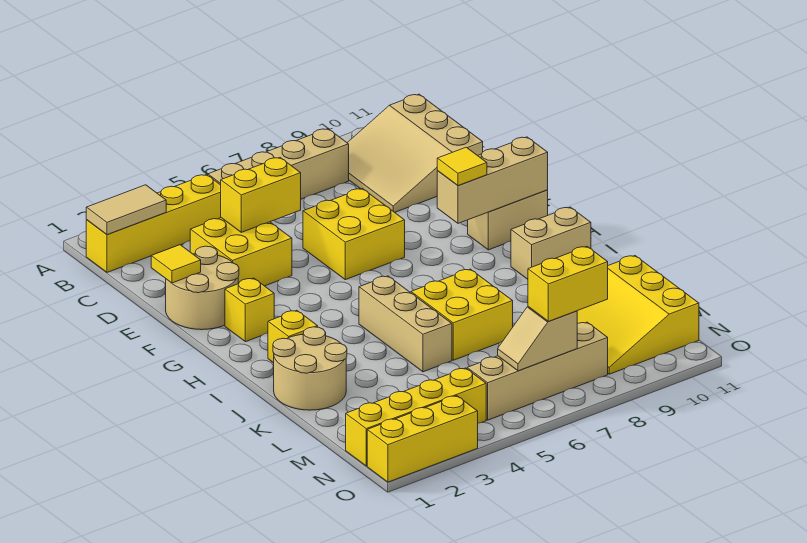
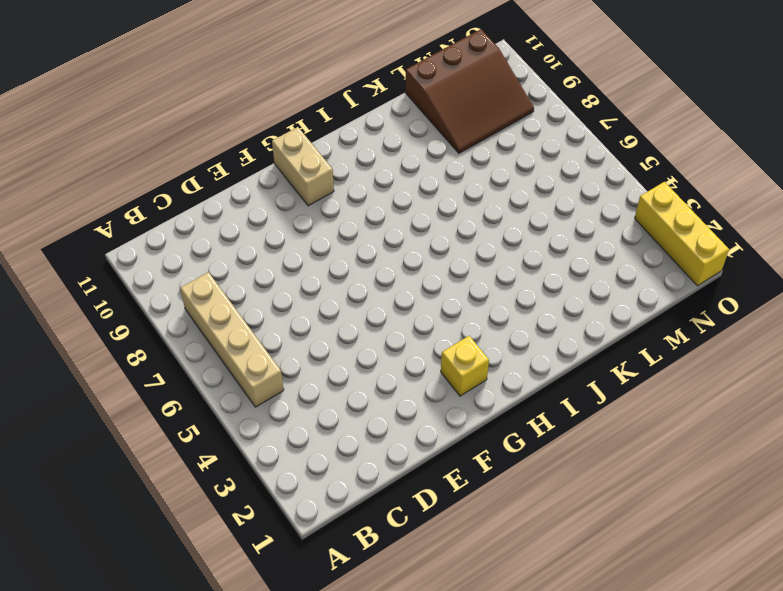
brown slope L9:N11 level 1 top 11 -> yellow slope L9:N11 level 1 top 11
none -> yellow brick B1:B4 level 1
none -> tan slope B9:D11 level 1 top 11
none -> yellow brick D3:E4 level 1

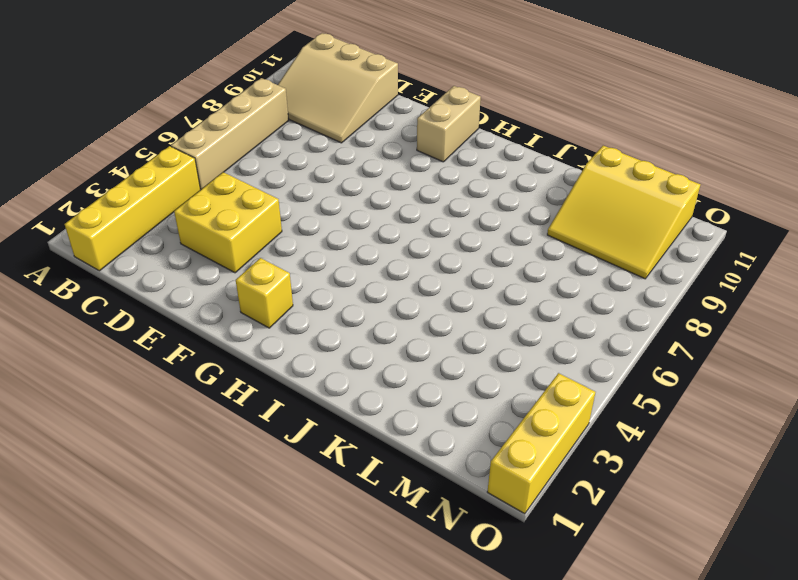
none -> tan round brick E1:F2 level 1
none -> yellow brick E6:F7 level 1
none -> yellow brick I2 level 1

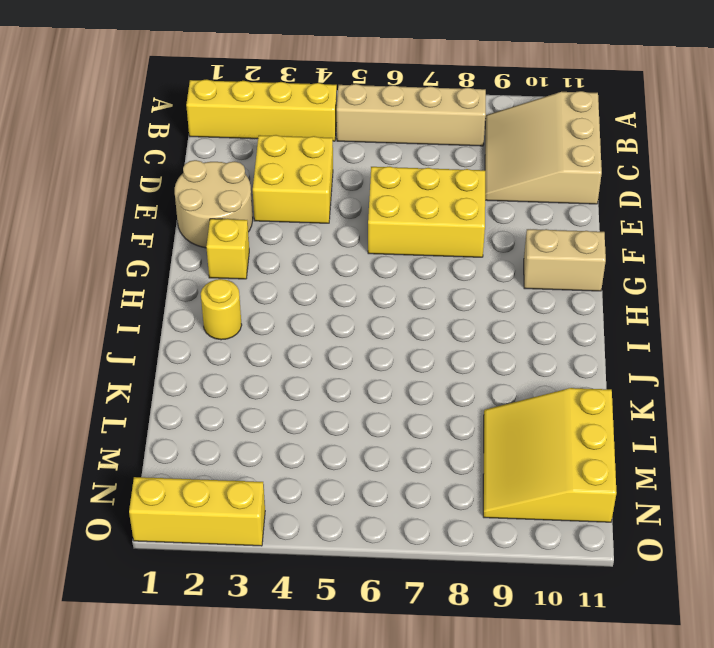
yellow brick E6:F8 level 1 -> yellow brick E6:F7 level 1
yellow round brick I2 level 1 -> yellow brick I2 level 1
none -> tan brick I5:K5 level 1
none -> tan brick I10:I11 level 1
none -> tan round brick J1:K2 level 1

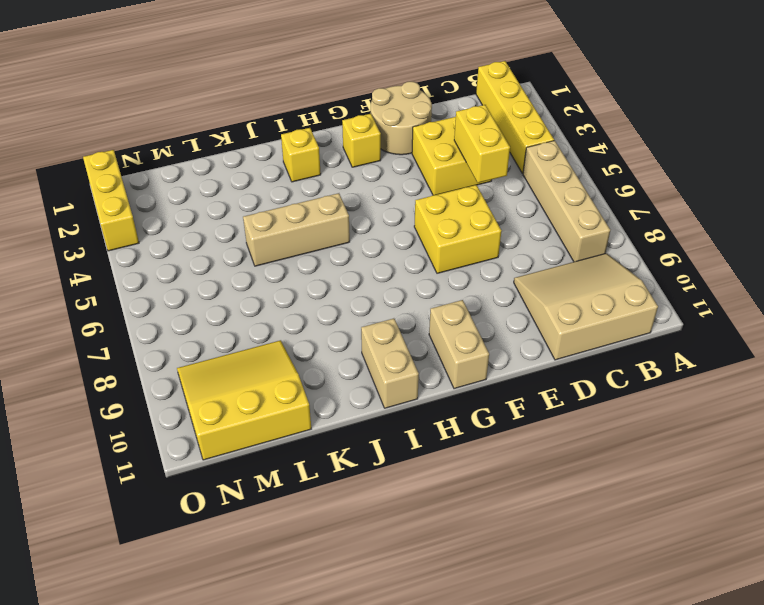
none -> tan round brick J1:K2 level 1
none -> yellow brick J6:K7 level 1
none -> yellow brick N1:N4 level 1

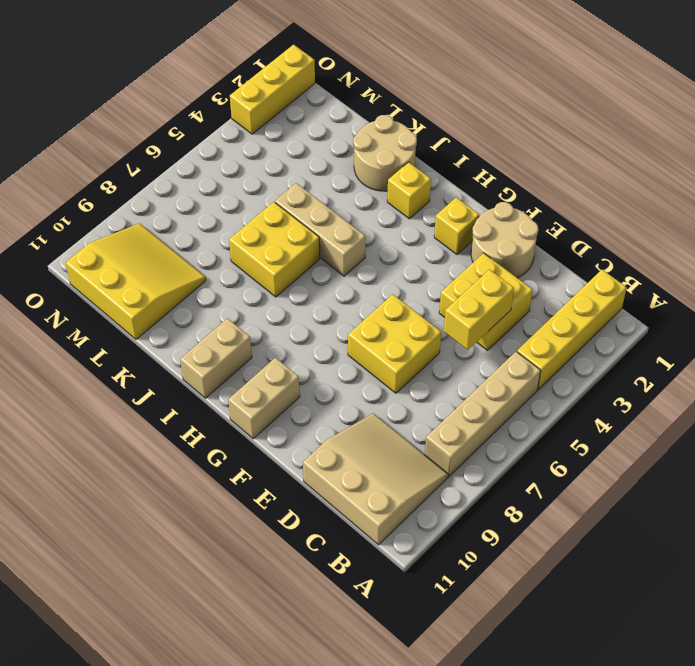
none -> yellow brick N1:N4 level 1
none -> tan brick N5:N8 level 1
none -> tan tile B1:B2 level 2

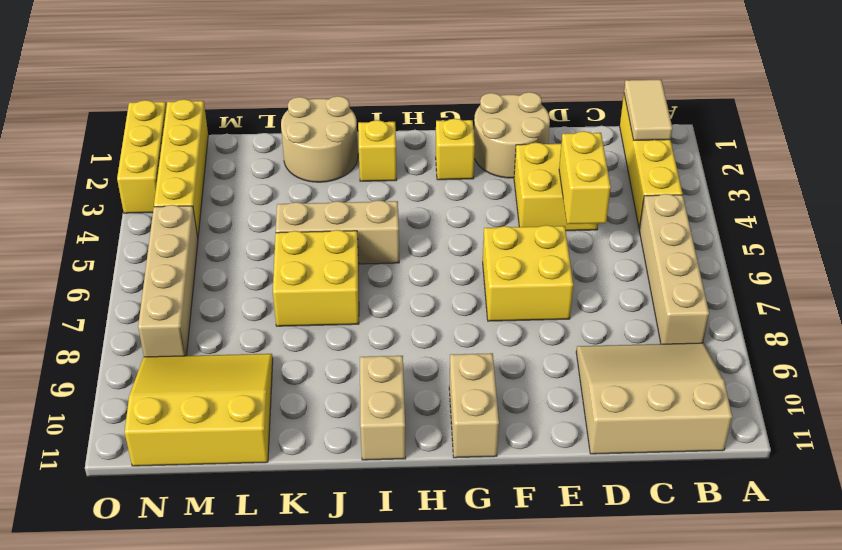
none -> yellow tile E1 level 2
none -> tan brick G9:G11 level 2
none -> tan slope N6:N7 level 2 top 7

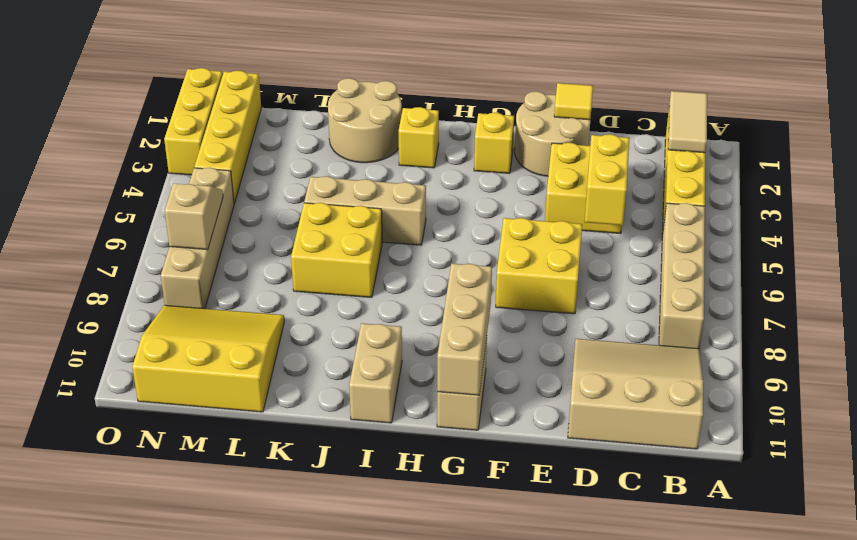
none -> yellow tile G9 level 3
none -> yellow brick N7:N8 level 3

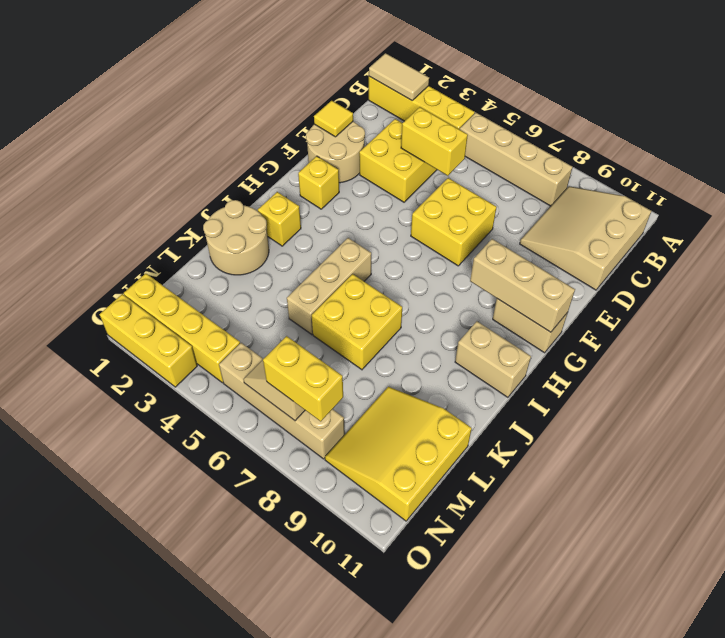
none -> yellow tile G9 level 3

